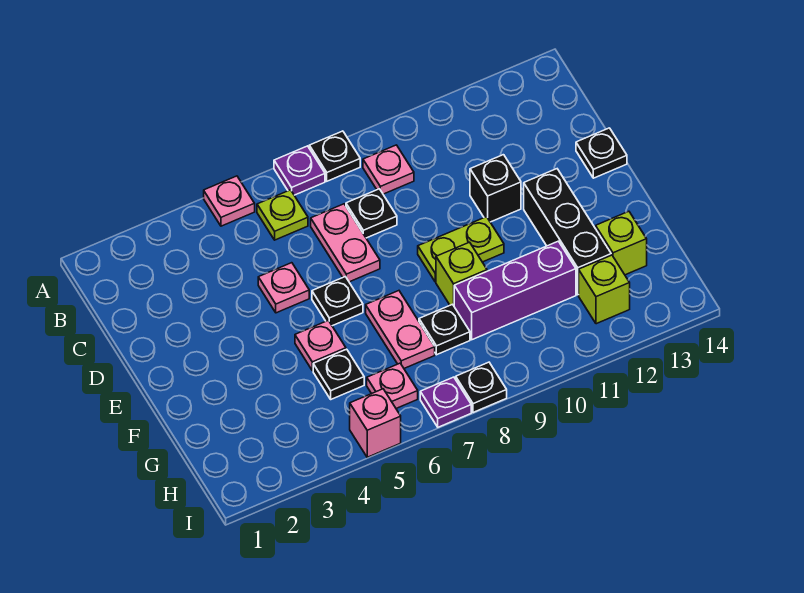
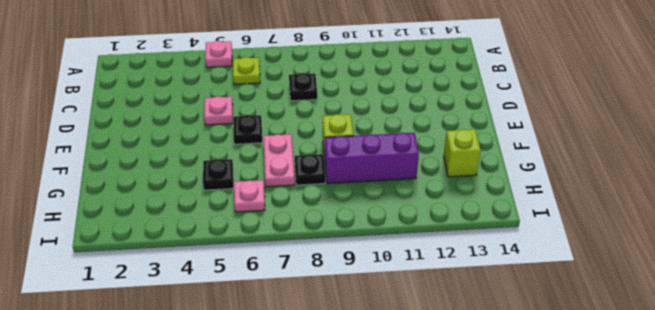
none -> purple plate A7 level 1
none -> black plate A8 level 1
none -> pink plate B9 level 1

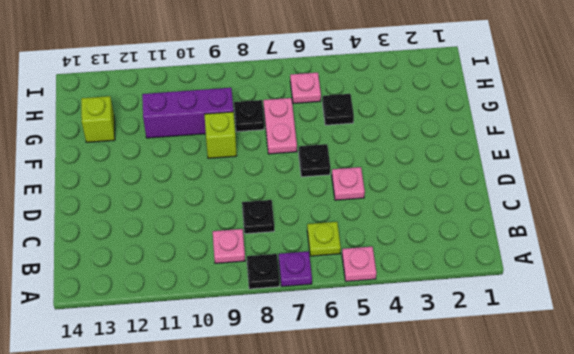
none -> pink plate C7:D7 level 1
none -> black brick D11 level 1
none -> black plate D14 level 1

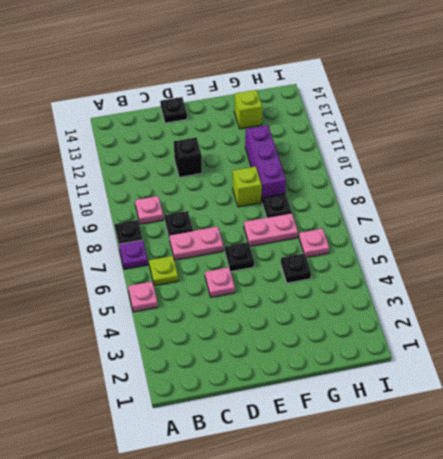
none -> lime plate E9:E10 level 1
none -> black brick E12:G12 level 1
none -> pink plate F5 level 1

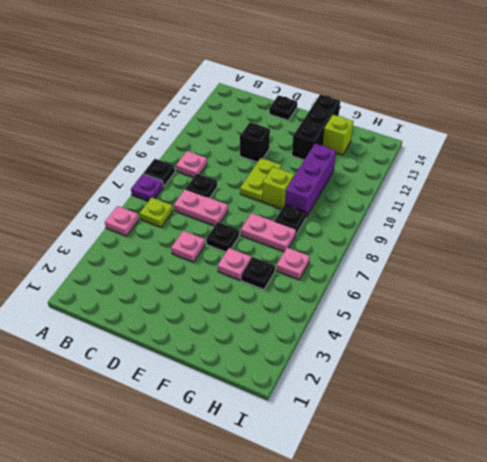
black brick F12:F14 level 1 -> black brick E12:G12 level 1
none -> lime brick H12 level 1
none -> pink brick I5 level 1
none -> purple plate I7 level 1

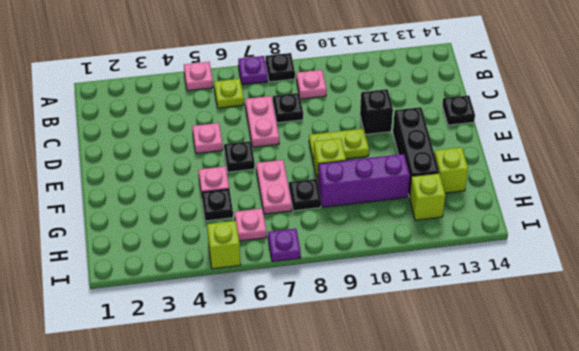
lime brick I5 level 1 -> pink brick I5 level 1
none -> black plate I8 level 1

